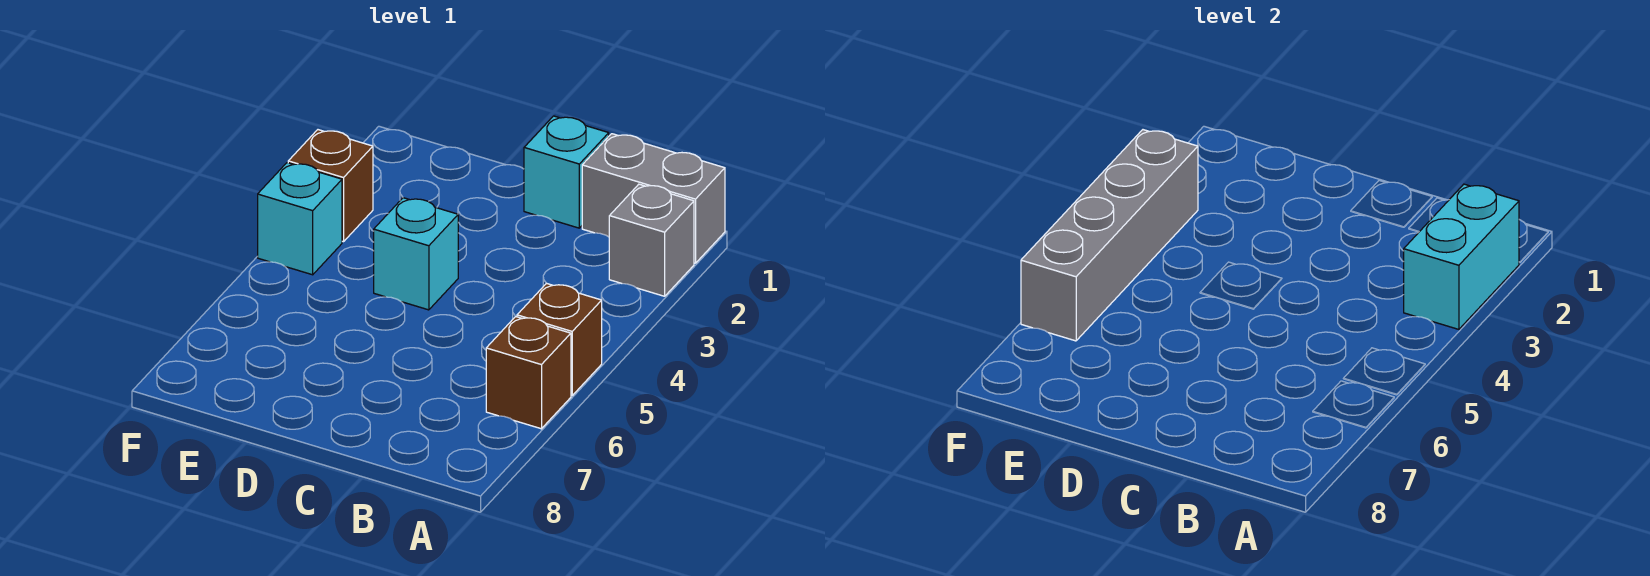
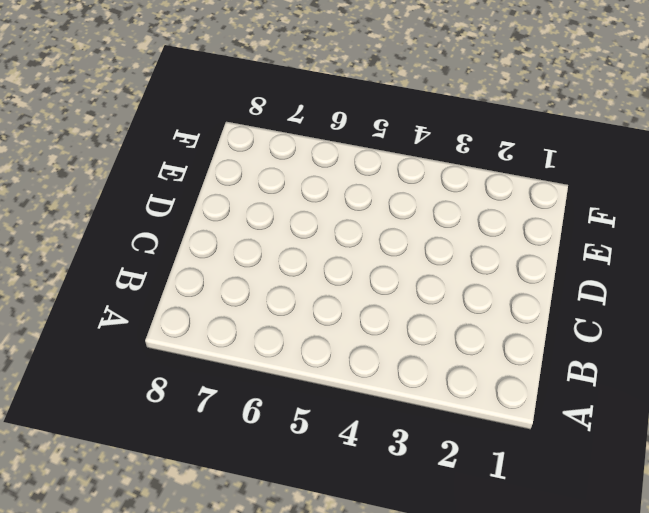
none -> grey brick A1:B1 level 1
none -> grey brick A2 level 1

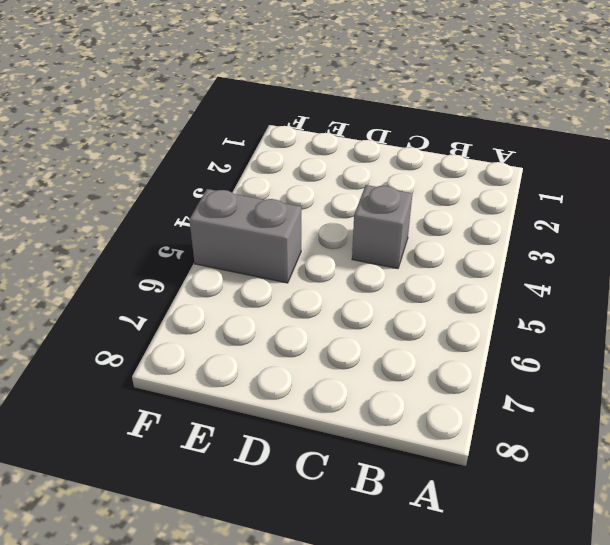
grey brick C4 level 1 -> grey brick A2 level 1
grey brick E5:F5 level 1 -> grey brick A1:B1 level 1
none -> brown brick A5 level 1
none -> brown brick A6 level 1

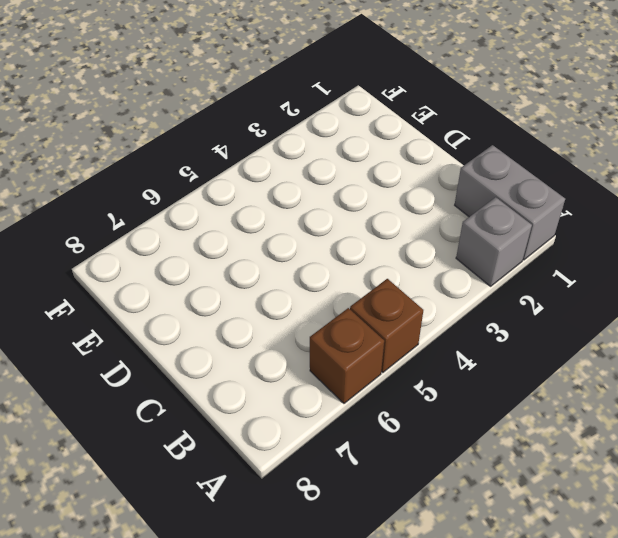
none -> cyan brick C1 level 1
none -> cyan brick D4 level 1

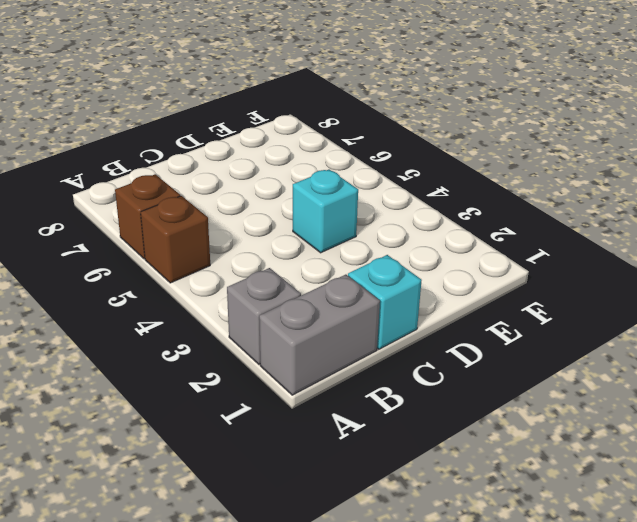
none -> brown brick F3 level 1
none -> cyan brick F4 level 1

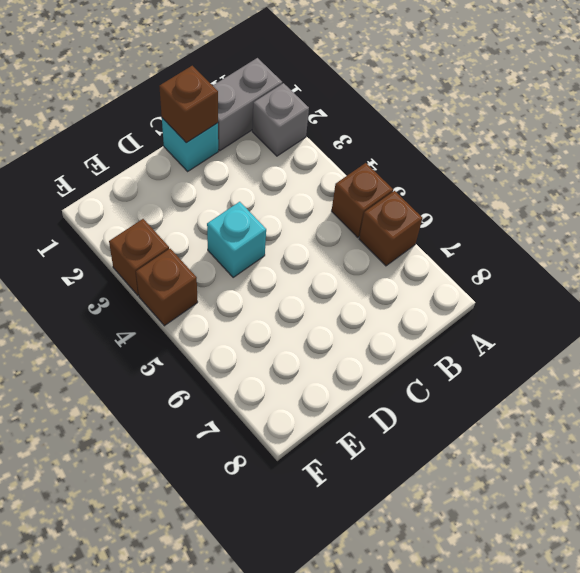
brown brick C1 level 2 -> none
brown brick F4 level 1 -> cyan brick F4 level 1
none -> cyan brick A2:A3 level 2
none -> grey brick F3:F6 level 2

